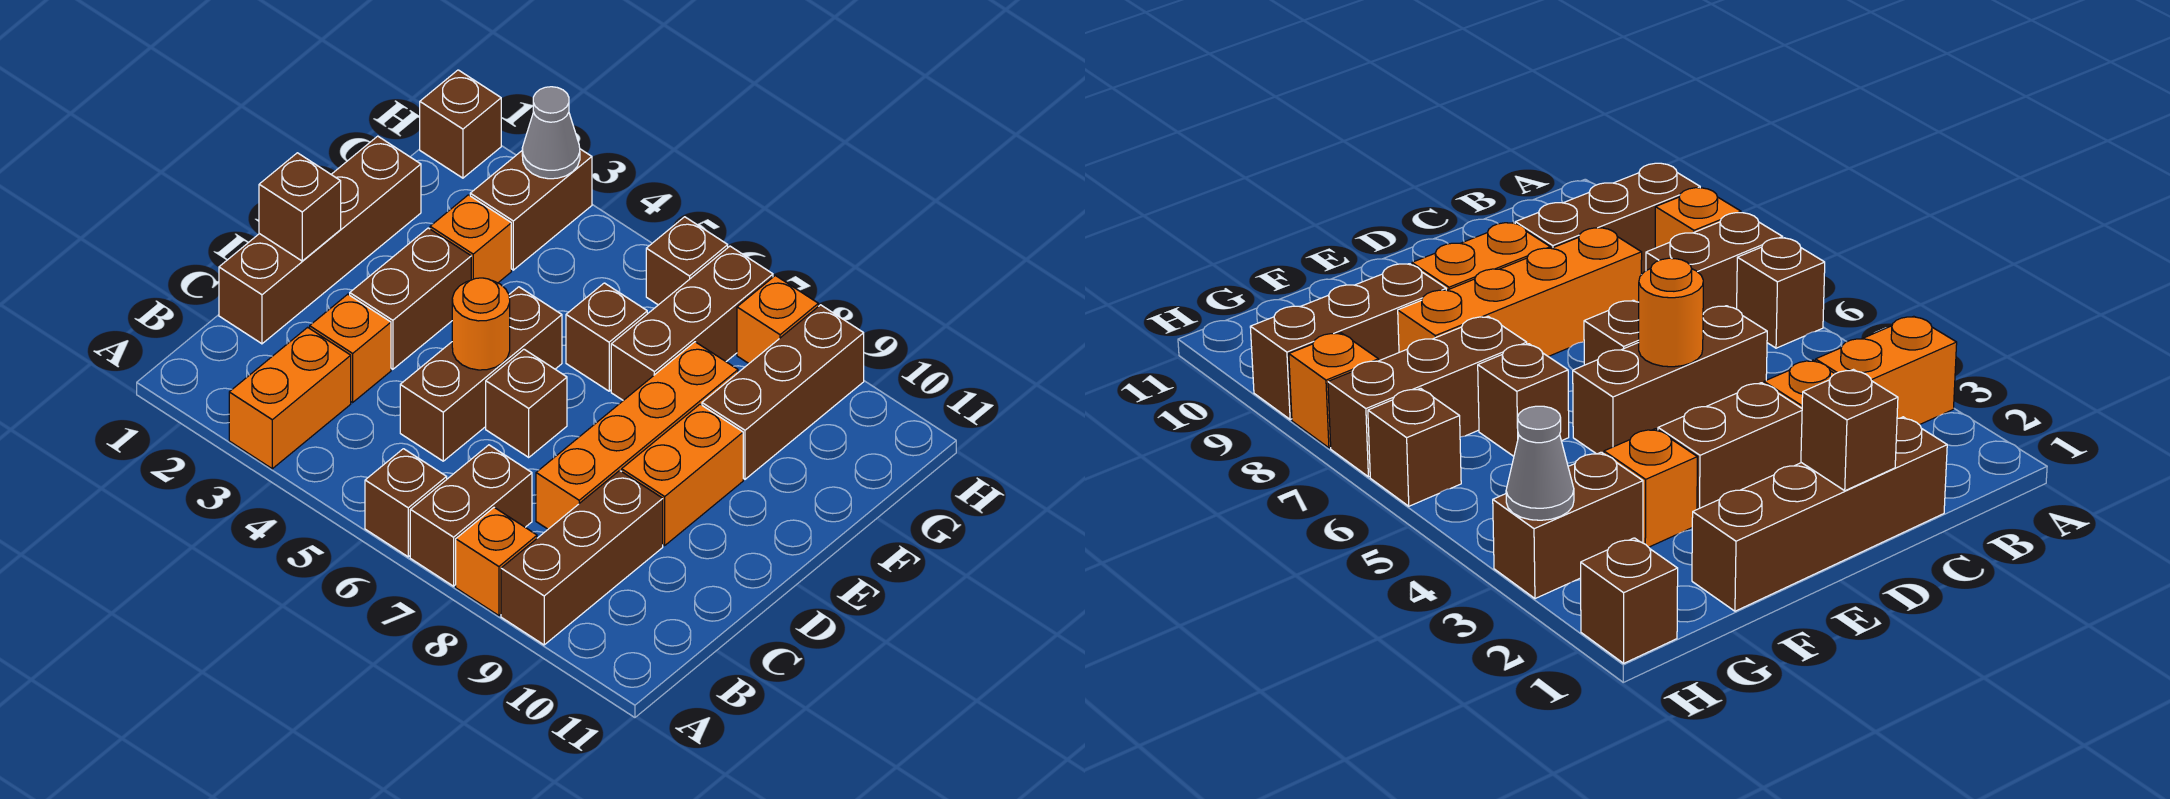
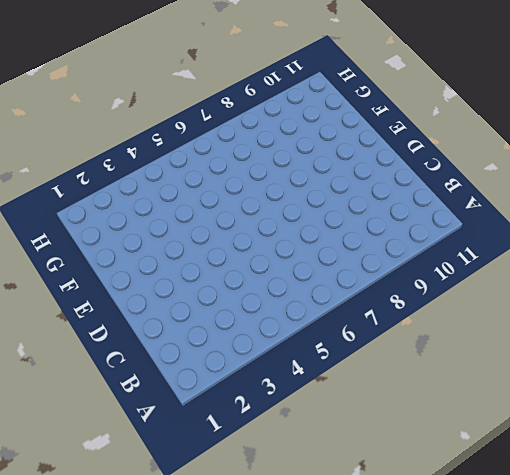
none -> orange brick A3:B3 level 1
none -> brown brick A6 level 1
none -> brown brick A7:B7 level 1

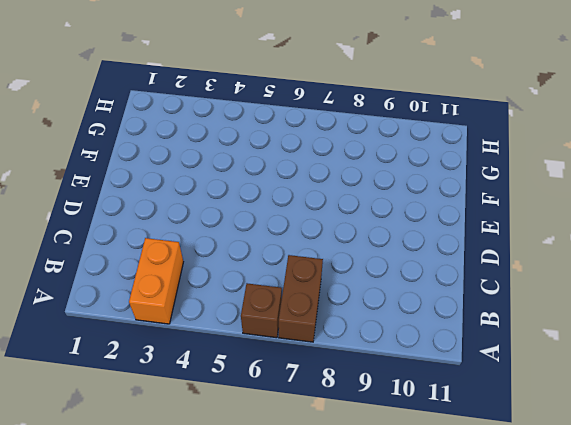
none -> orange brick A8 level 1
none -> brown brick A9:C9 level 1
none -> brown brick C1:F1 level 1

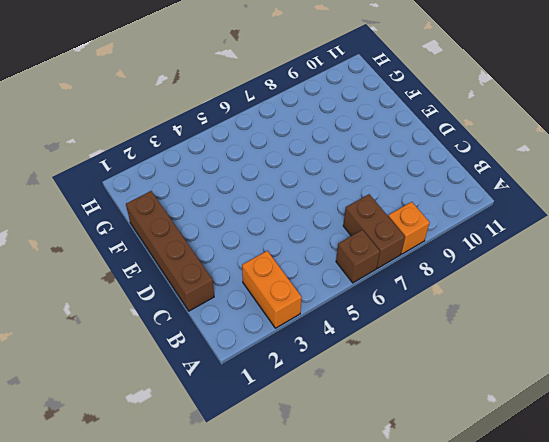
none -> brown brick A9:C9 level 1
none -> orange brick C3 level 1
none -> brown brick C5:E5 level 1

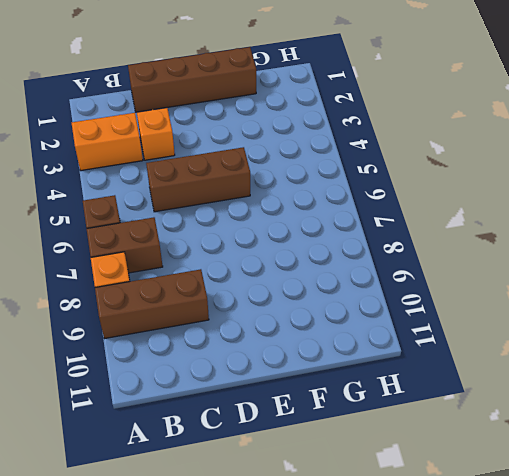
none -> orange brick C8:F8 level 1
none -> brown brick D3:E3 level 1
none -> brown brick D6 level 1

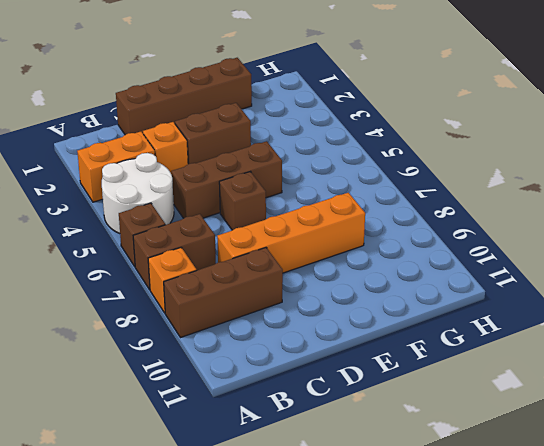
white round brick A4:B5 level 1 -> none
none -> orange brick D9:E9 level 1
none -> orange brick F3 level 1
none -> brown brick F6 level 1

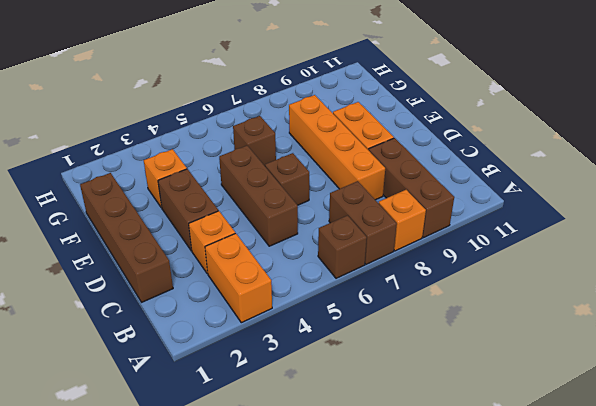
none -> brown brick F7:H7 level 1
none -> brown brick F9:H9 level 1
none -> brown brick G3:H3 level 1

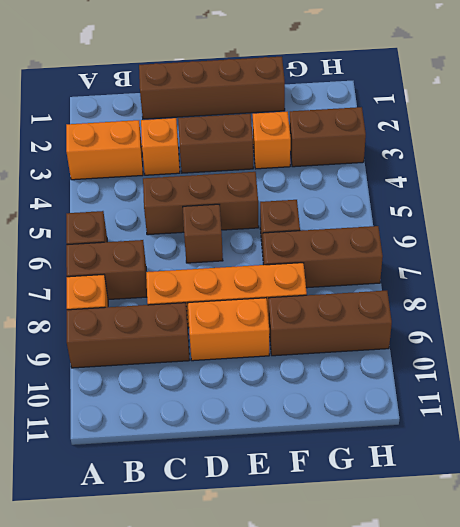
none -> brown brick H1 level 1
none -> brown brick H6 level 1
none -> orange brick H8 level 1

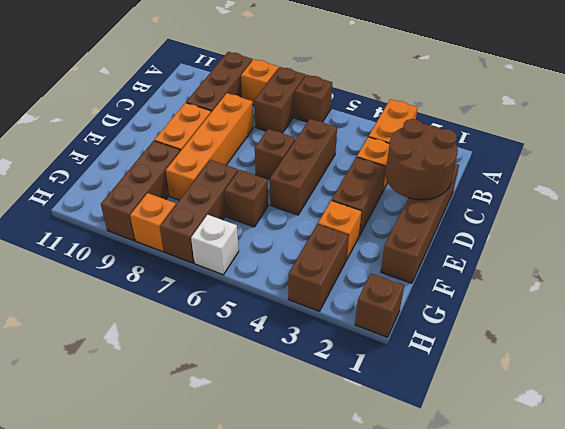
brown round brick C1:D2 level 2 -> brown brick D1 level 2
white brick H6 level 1 -> brown brick H6 level 1
none -> orange round brick D5 level 2
none -> grey cone H3 level 2

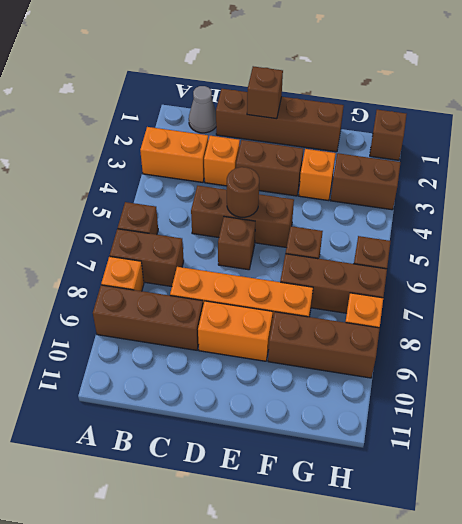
grey cone B1 level 1 -> grey cone H3 level 2
brown round brick D5 level 2 -> orange round brick D5 level 2

